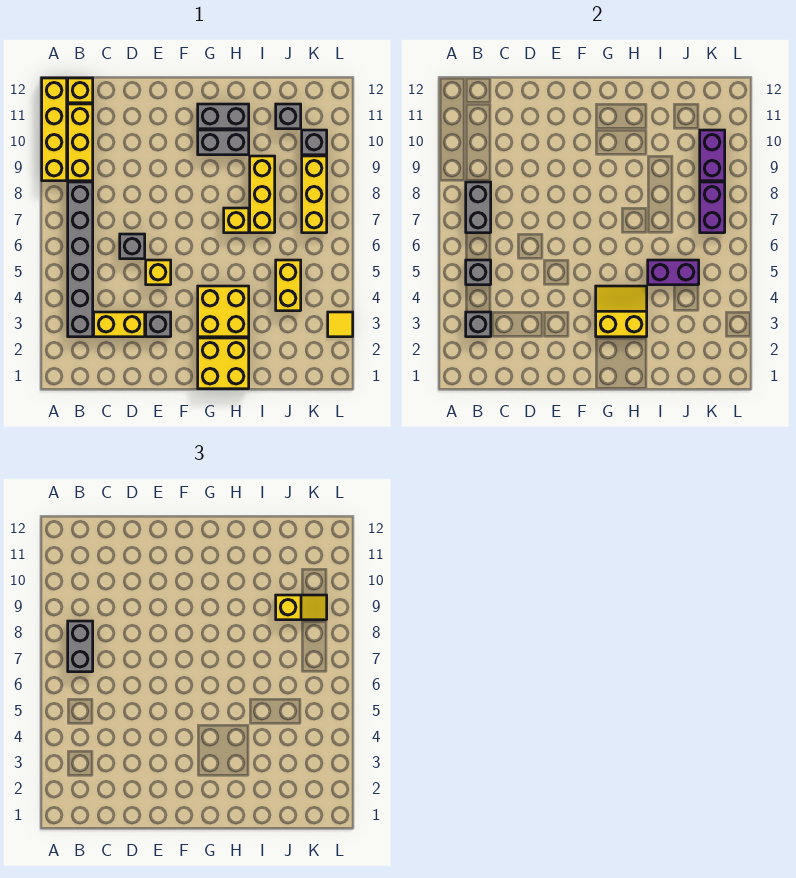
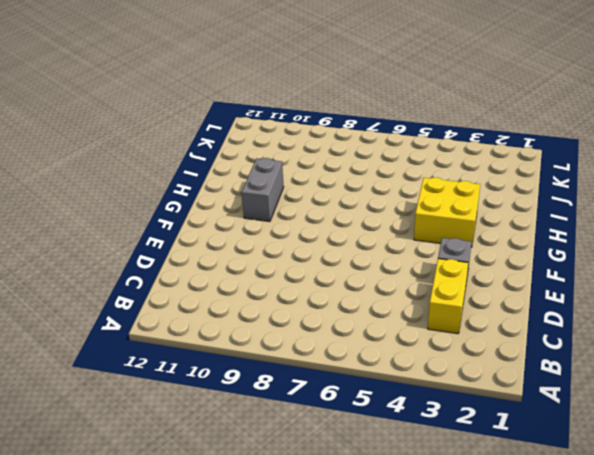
none -> yellow brick A9:A12 level 1
none -> grey brick B3:B8 level 1
none -> yellow brick B9:B11 level 1

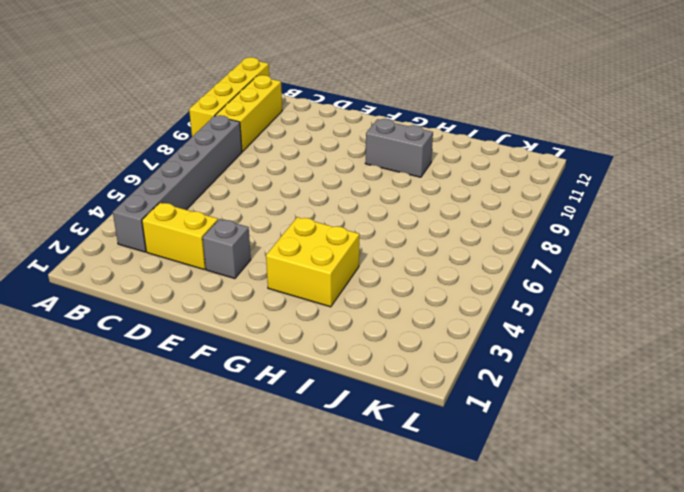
none -> yellow brick B12 level 1
none -> grey brick D6 level 1
none -> yellow brick E5 level 1

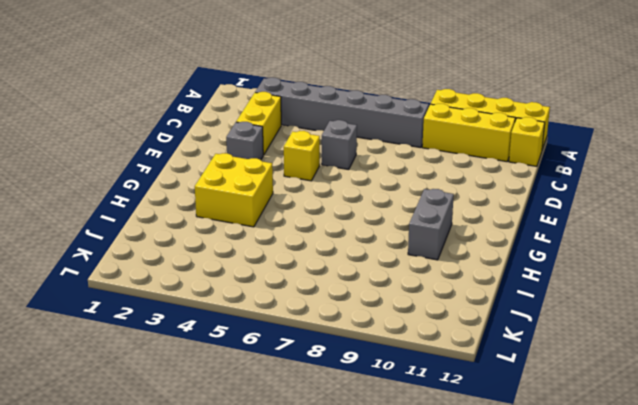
none -> yellow brick G1:H2 level 1
none -> grey brick G11:H11 level 1
none -> yellow brick H7 level 1

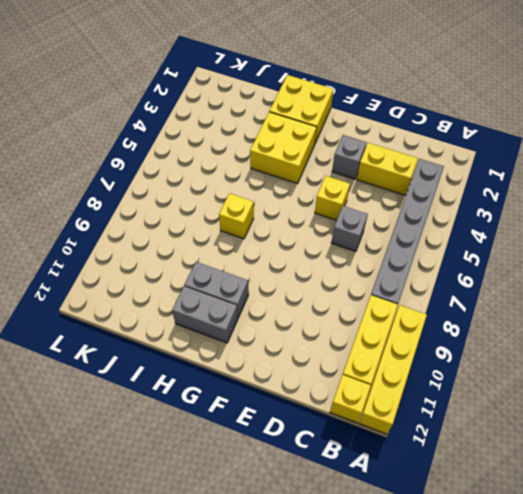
none -> yellow brick I7:I9 level 1
none -> yellow brick J4:J5 level 1
none -> grey brick J11 level 1

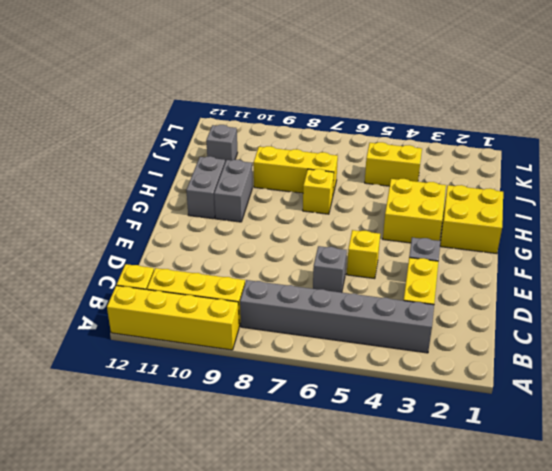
none -> yellow brick K7:K9 level 1
none -> grey brick K10 level 1
none -> yellow tile L3 level 1

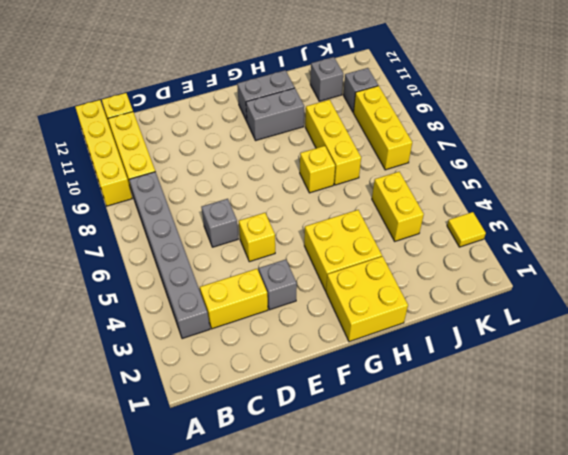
none -> grey brick B3 level 2
none -> grey brick B5 level 2
none -> grey brick B7:B8 level 2

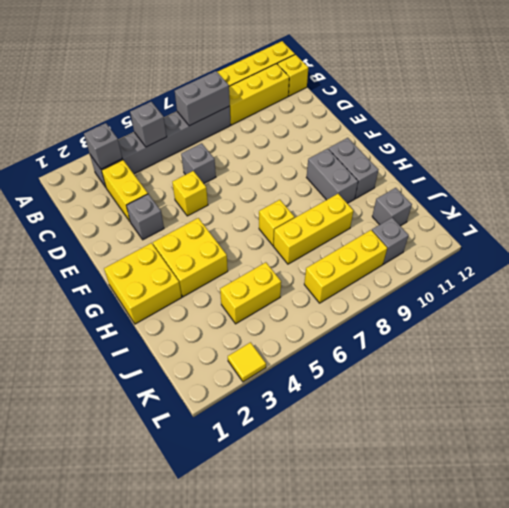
none -> yellow slope G3:H4 level 2 top 3
none -> purple brick I5:J5 level 2
none -> purple brick K7:K8 level 2

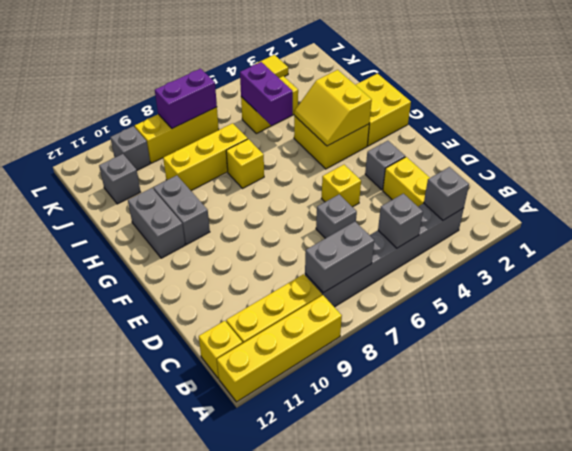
none -> purple brick K9:K10 level 2
none -> grey brick B7:B8 level 3
none -> yellow slope J9:K9 level 3 top J

